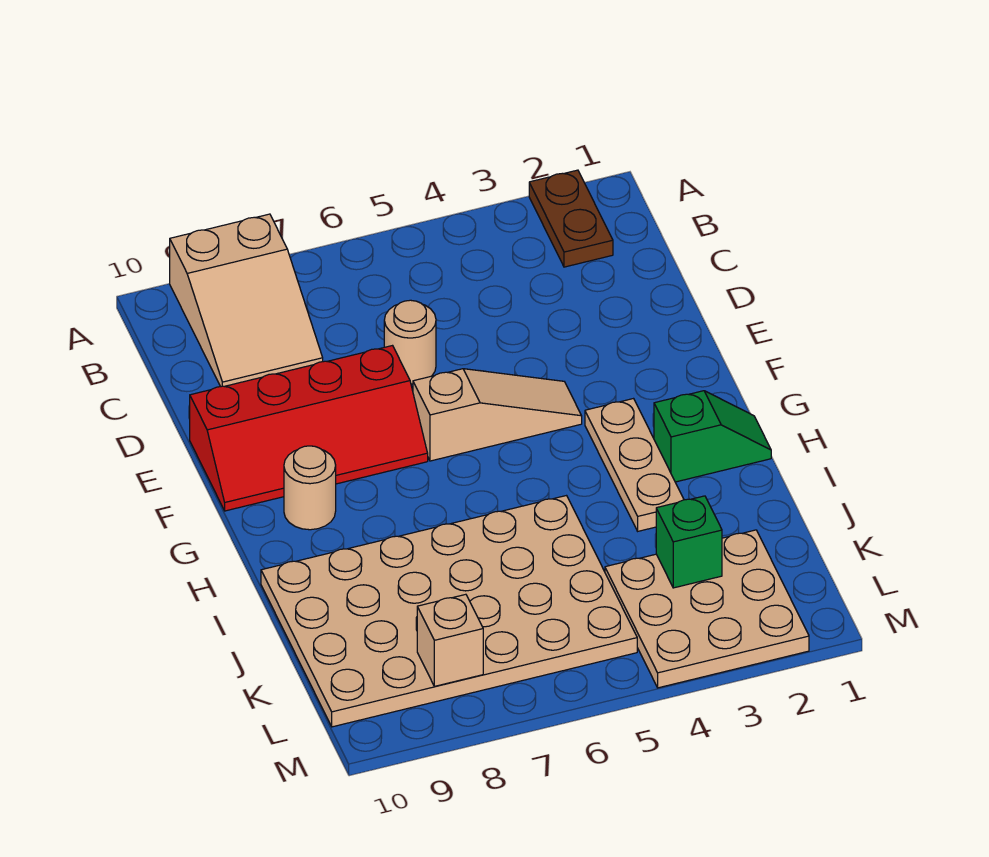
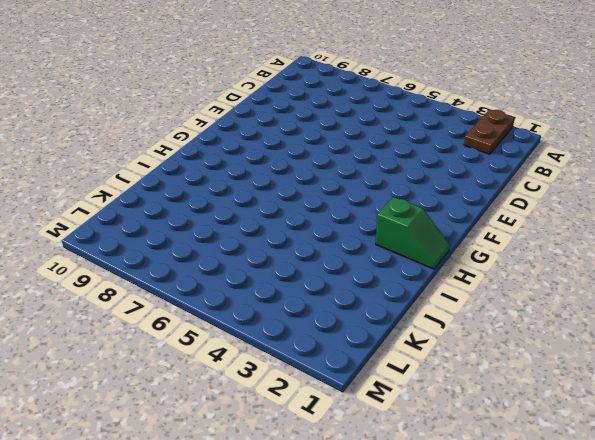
none -> tan slope A8:C9 level 1 top A
none -> tan round brick D6 level 1
none -> red slope E7:F10 level 1 top E

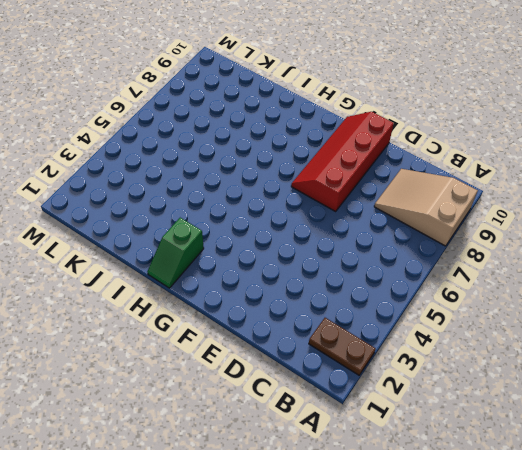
none -> tan round brick D6 level 1
none -> tan slope F4:F6 level 1 top 6
none -> tan plate G3:I3 level 1

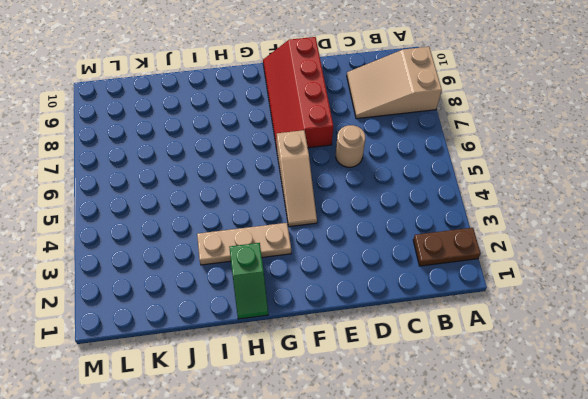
none -> tan round brick G9 level 1
none -> tan plate I5:L10 level 1
none -> tan plate K2:M4 level 1

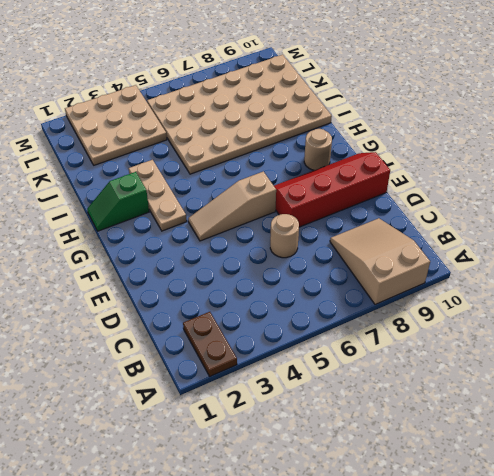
none -> green brick K3 level 2
none -> tan brick L8 level 2

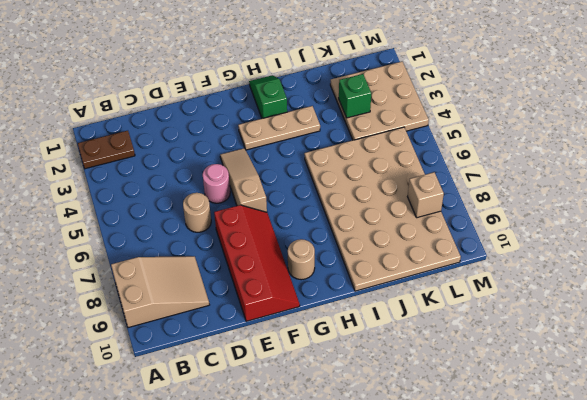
pink round brick E5 level 1 -> none

